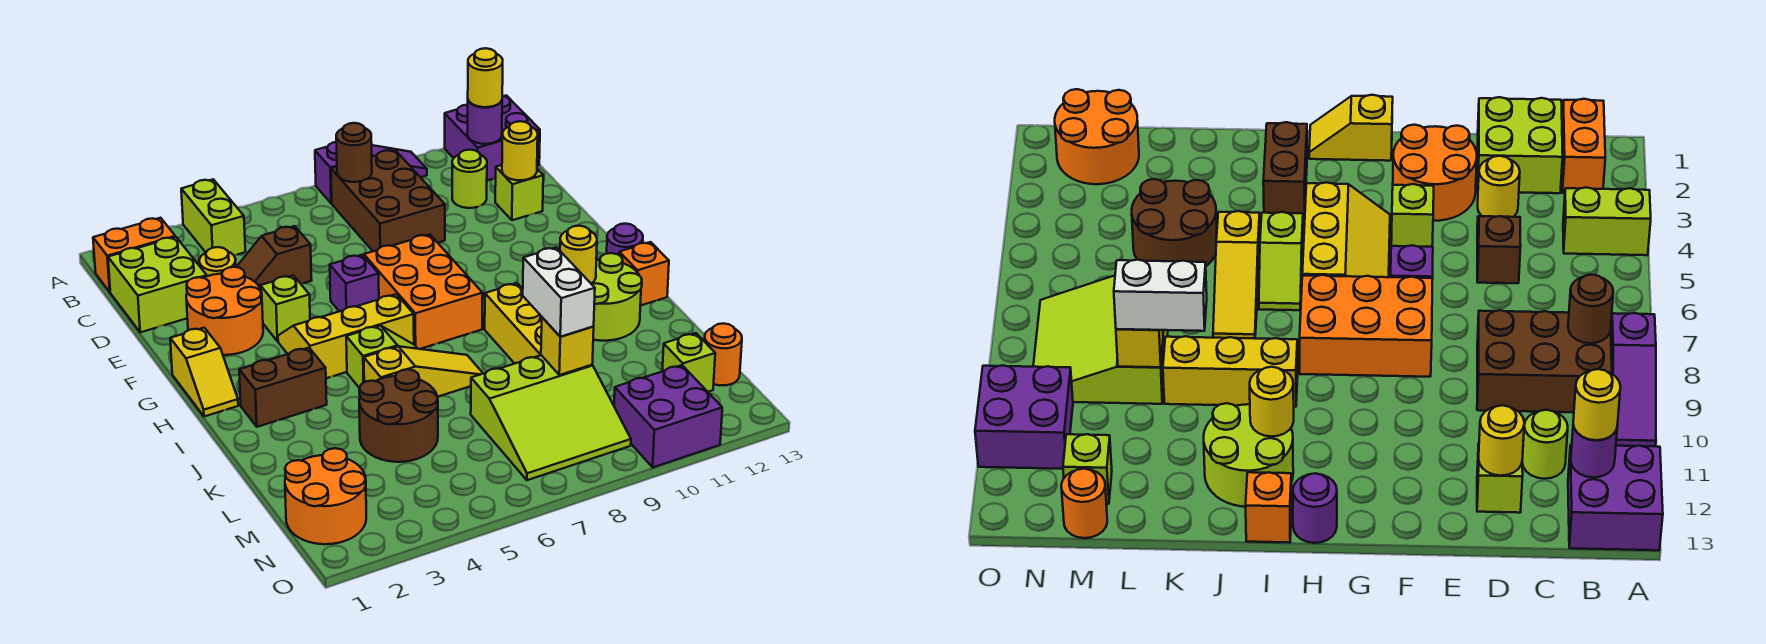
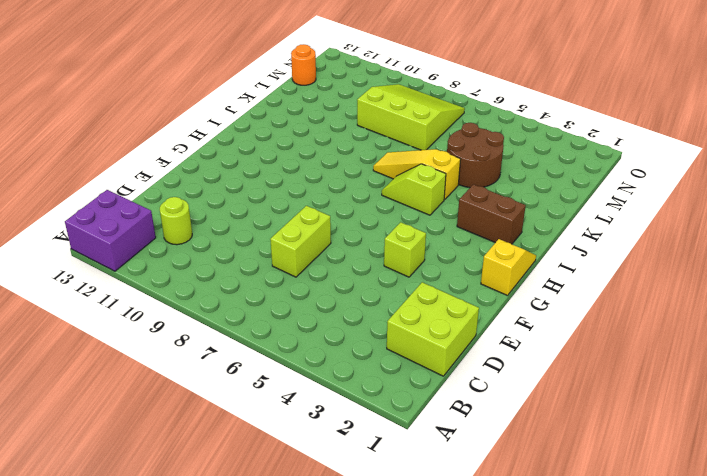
lime brick D7:E7 level 1 -> lime brick A4:B4 level 1
none -> purple slope A8:A10 level 1 top 8
none -> orange brick B1:B2 level 1
none -> brown brick B8:D9 level 1
none -> yellow round brick D3 level 1

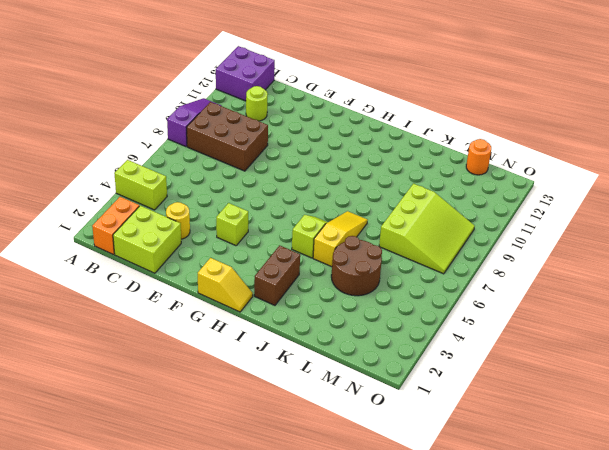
none -> brown slope D4:D5 level 1 top 5
none -> lime brick D12 level 1
none -> orange round brick E2:F3 level 1
none -> purple brick F6 level 1

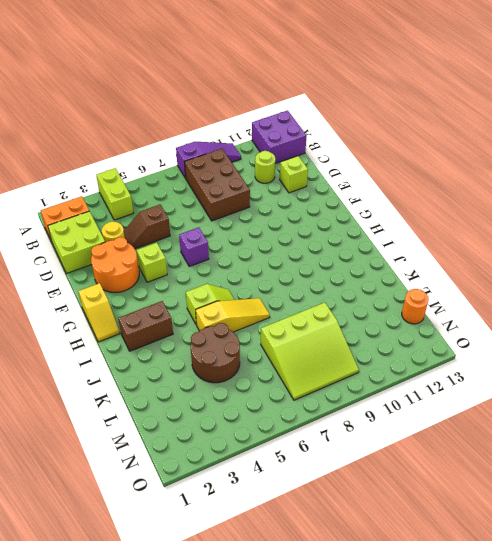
none -> orange brick F7:H8 level 1
none -> yellow slope G4:H6 level 1 top H
none -> purple round brick H13 level 1
none -> yellow brick I9:K9 level 1

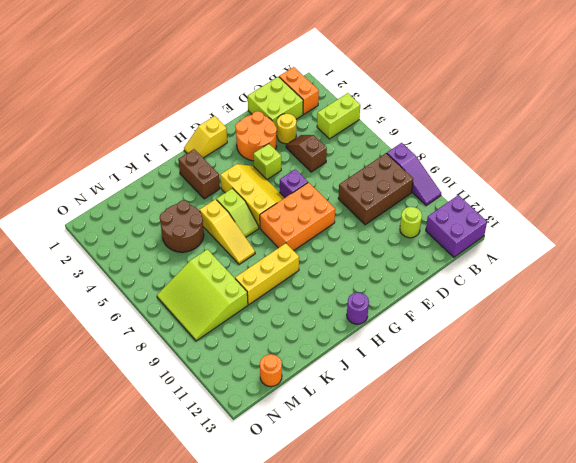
none -> lime brick D12 level 1
none -> lime round brick I11:J12 level 1
none -> orange brick I13 level 1
none -> orange round brick M1:N2 level 1

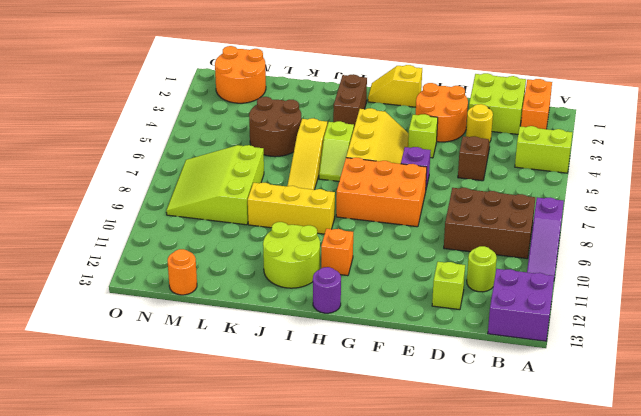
orange brick H11 level 1 -> orange brick I13 level 1
none -> lime brick M12 level 1
none -> purple brick N10:O11 level 1
none -> brown round brick B8 level 2
none -> purple round brick B12 level 2

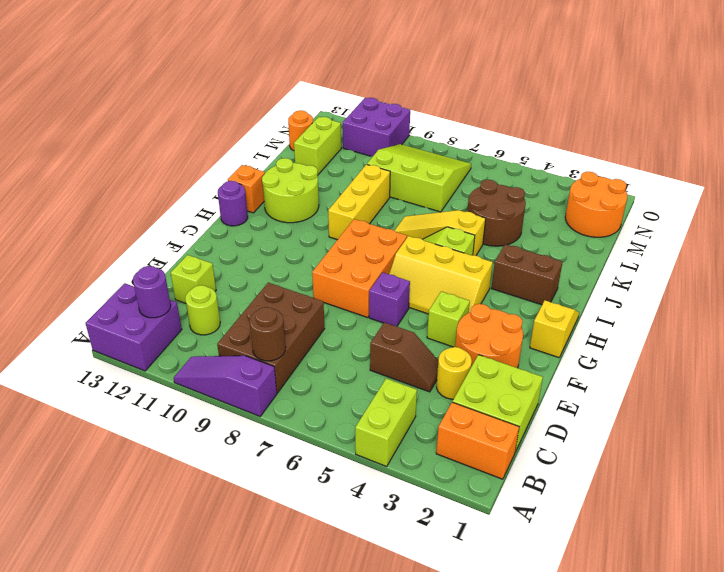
lime brick L12:M12 level 1 -> lime brick M12 level 1
none -> yellow round brick D12 level 2
none -> yellow round brick I11 level 2
none -> yellow brick L9 level 2
none -> yellow round brick B12 level 3

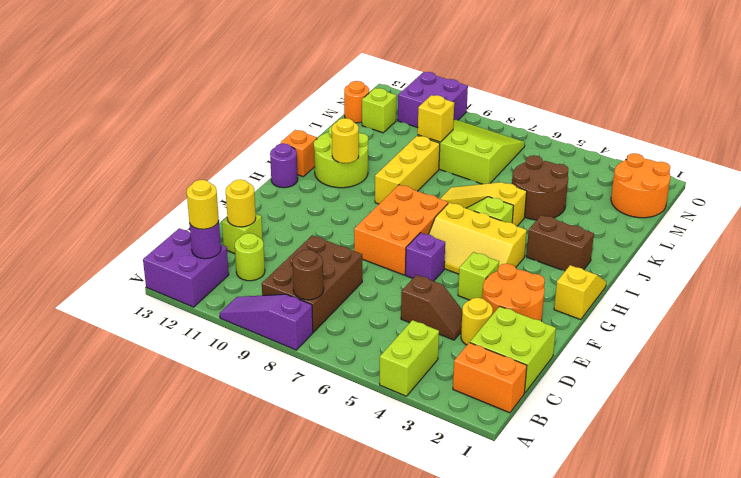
none -> white brick K9:L9 level 3

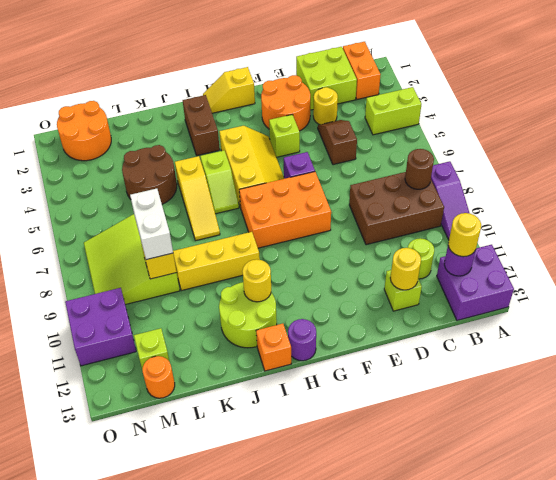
white brick L8:L9 level 3 -> white brick K9:L9 level 3

